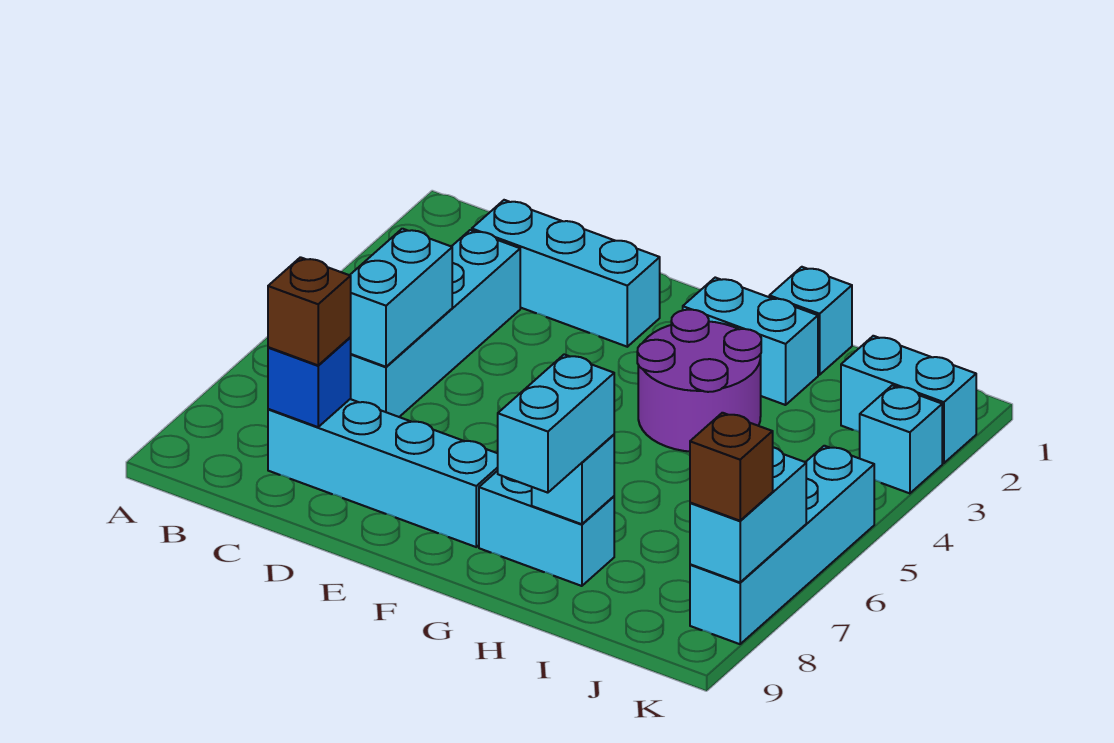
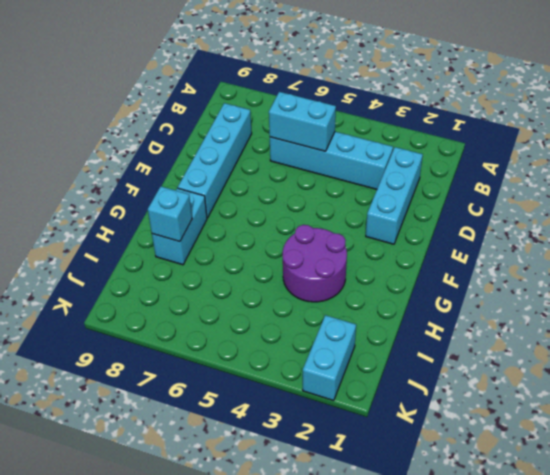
none -> cyan brick G2:H2 level 1
none -> cyan brick H1 level 1
none -> cyan brick K3 level 1

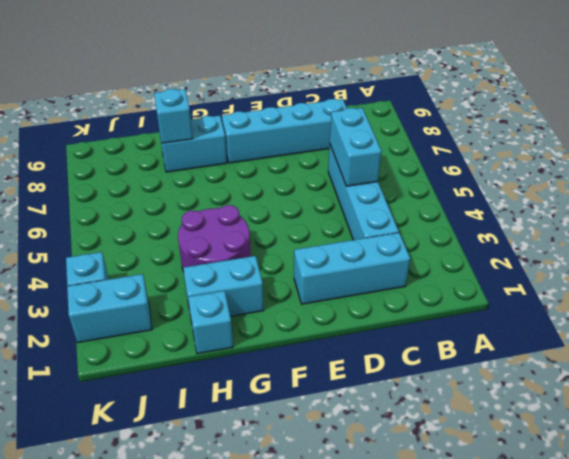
none -> cyan brick K5:K8 level 1
none -> blue brick C8 level 2
none -> cyan brick K7:K8 level 2

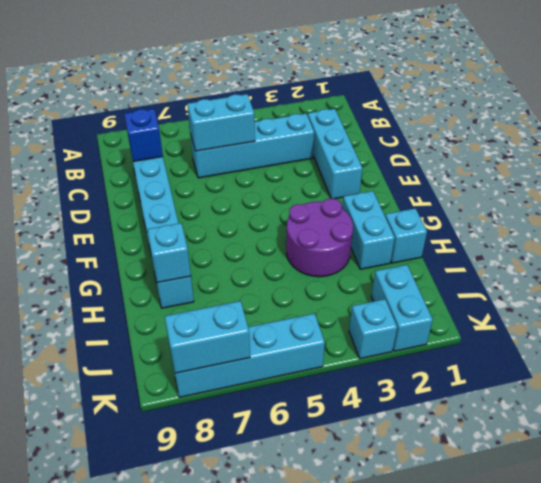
none -> brown brick C8 level 3
none -> cyan brick H8:H9 level 3
none -> brown brick K8 level 3

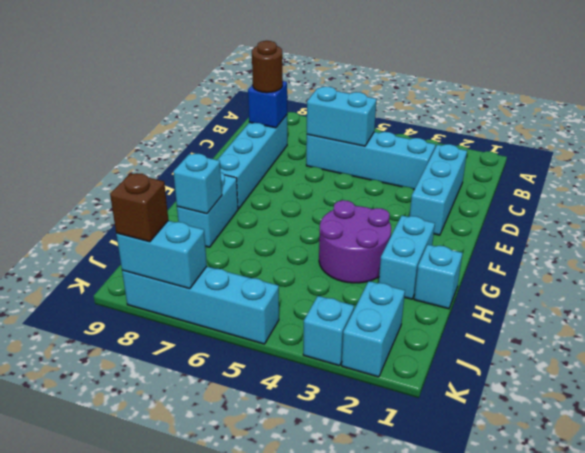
brown round brick C8 level 3 -> brown brick C8 level 3
none -> cyan brick H8:H9 level 3

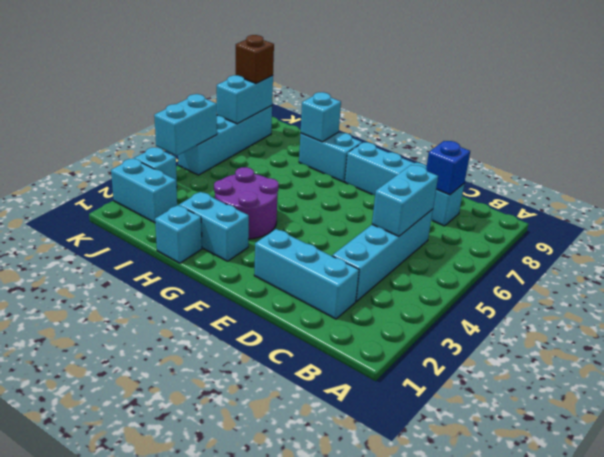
cyan brick K4:K5 level 2 -> cyan brick H8:H9 level 3
none -> brown brick C8 level 3

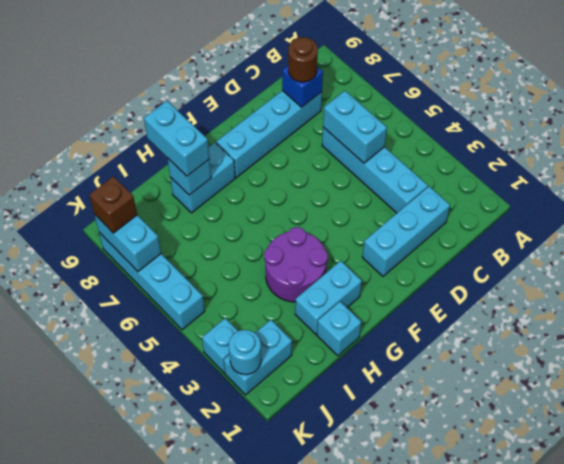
brown round brick C8 level 3 -> brown brick C8 level 3
cyan round brick K2 level 2 -> none

